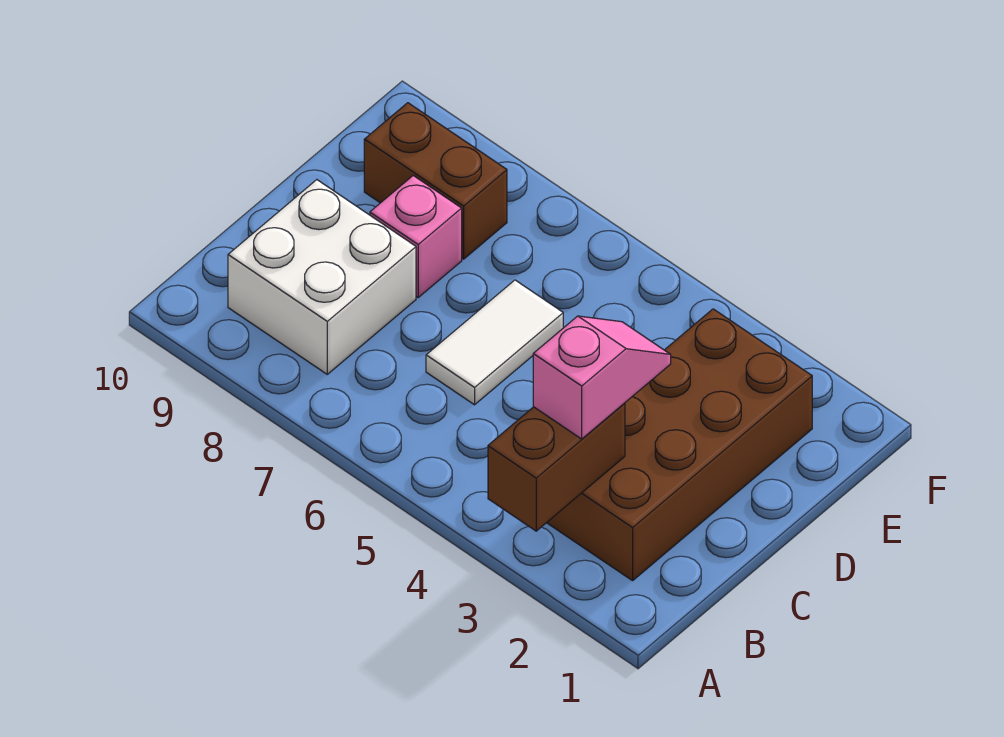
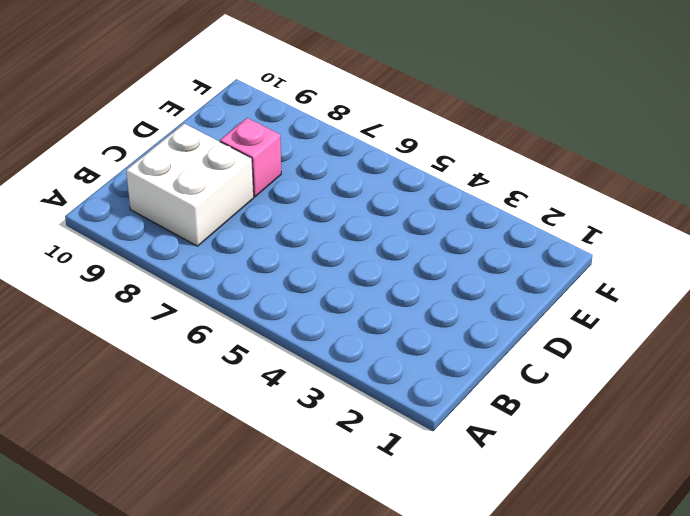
none -> brown brick B2:E3 level 1
none -> white tile C6:D6 level 1

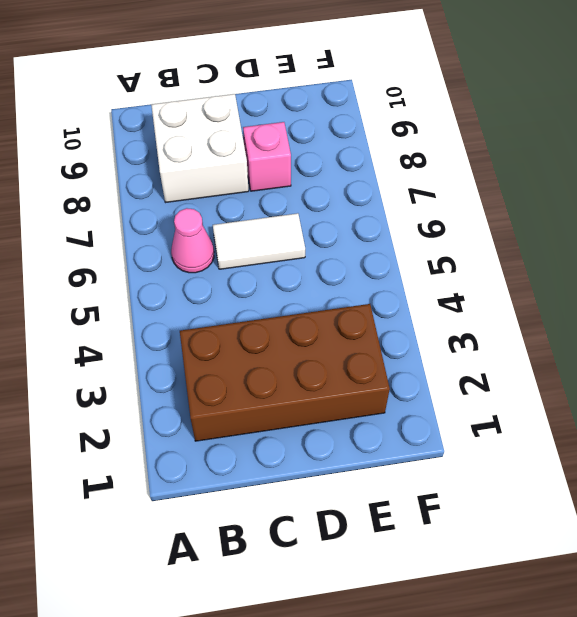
pink cone B6 level 1 -> none
none -> brown brick E8:E9 level 1
none -> brown brick A3:B3 level 2

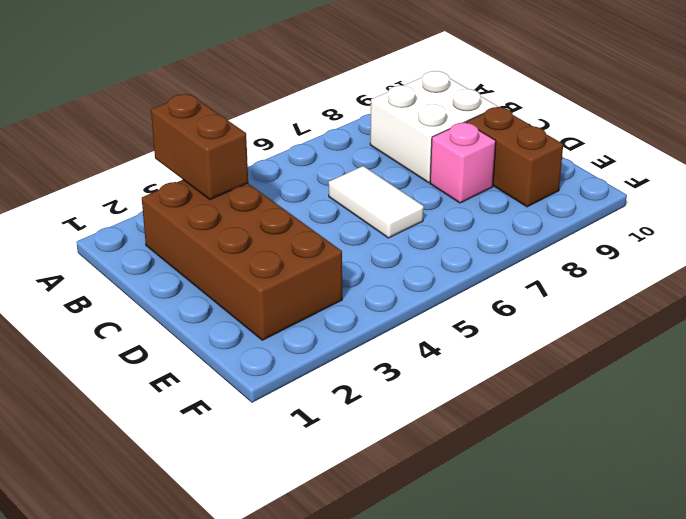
brown brick D9:E9 level 1 -> brown brick E8:E9 level 1
none -> pink slope B3:C3 level 3 top B

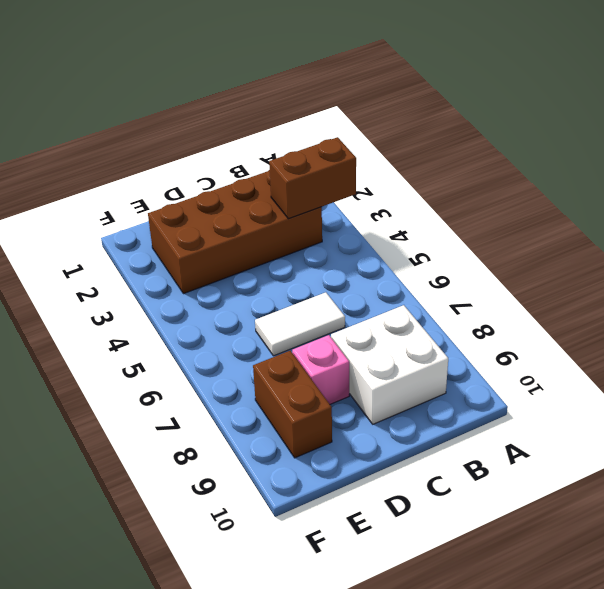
none -> pink slope B3:C3 level 3 top B

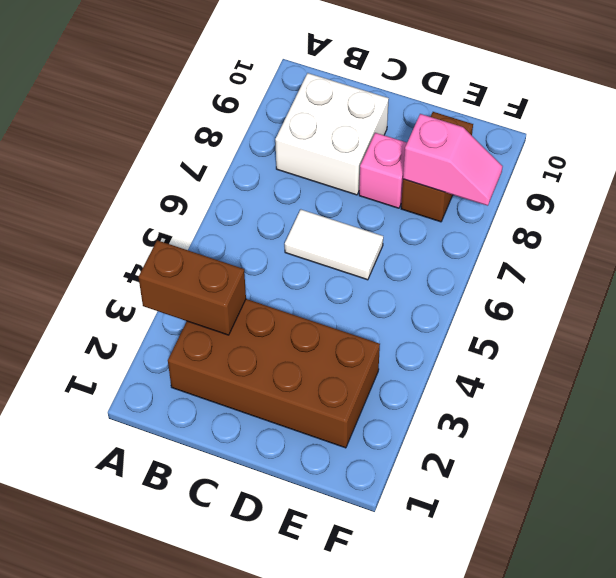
pink slope E8:F8 level 2 top E -> pink slope B3:C3 level 3 top B

